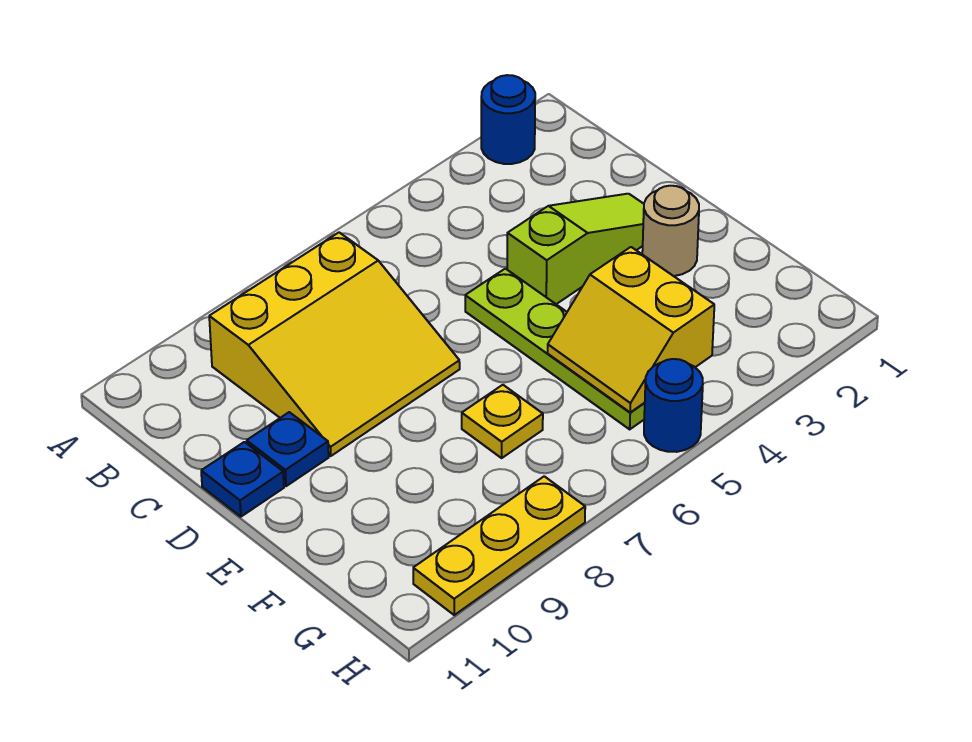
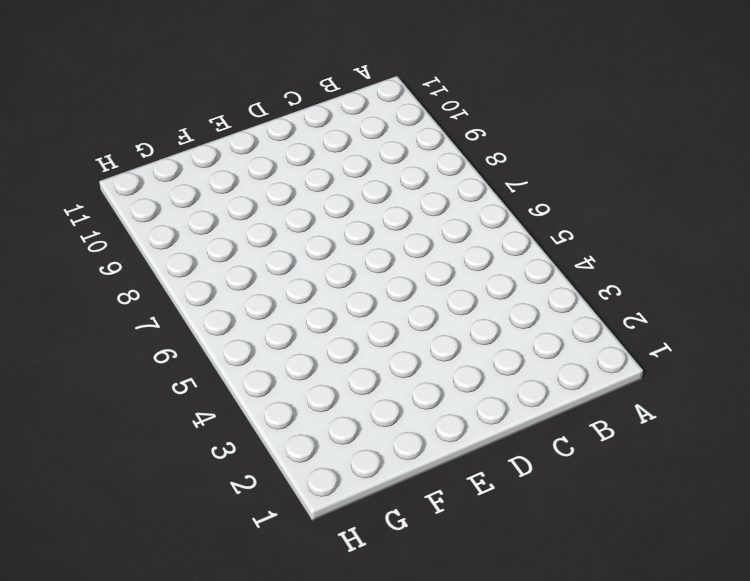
none -> blue round brick A2 level 1
none -> yellow slope B7:D9 level 1 top B

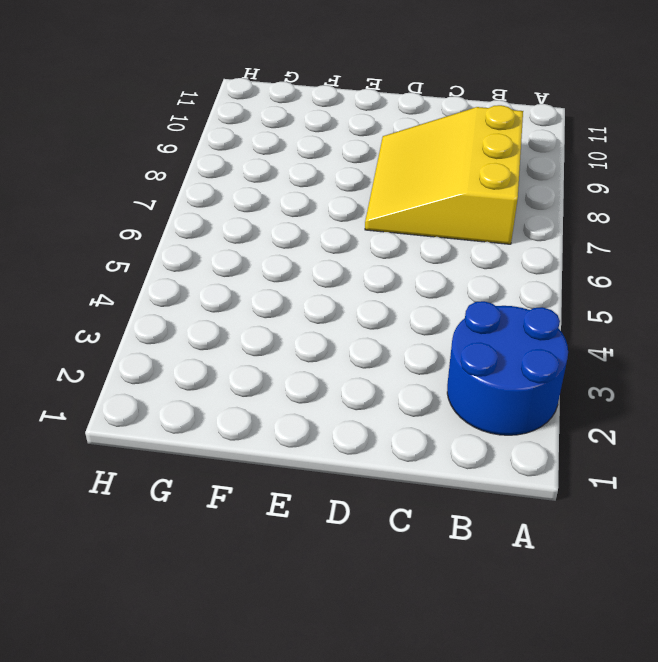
blue round brick A2:B3 level 1 -> blue round brick A2 level 1
none -> lime slope D2:D4 level 1 top 4
none -> lime plate D5:G5 level 1

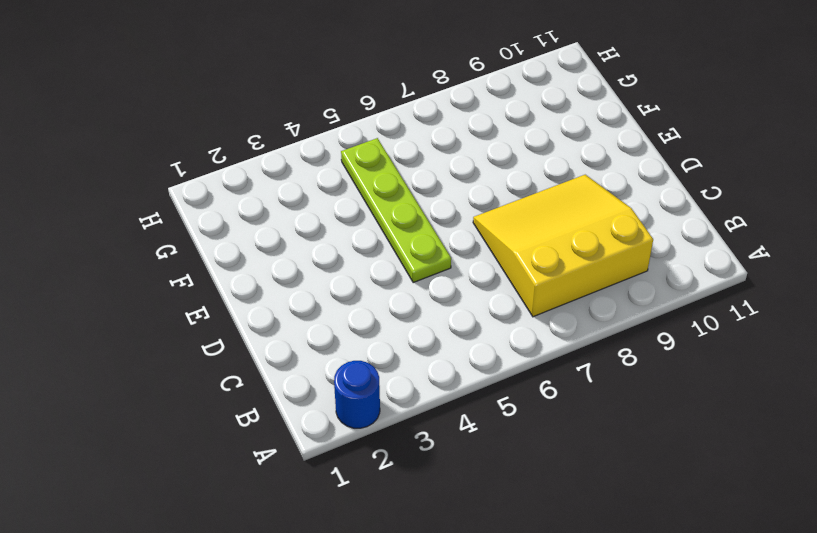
none -> lime slope D2:D4 level 1 top 4
none -> blue plate D10 level 1

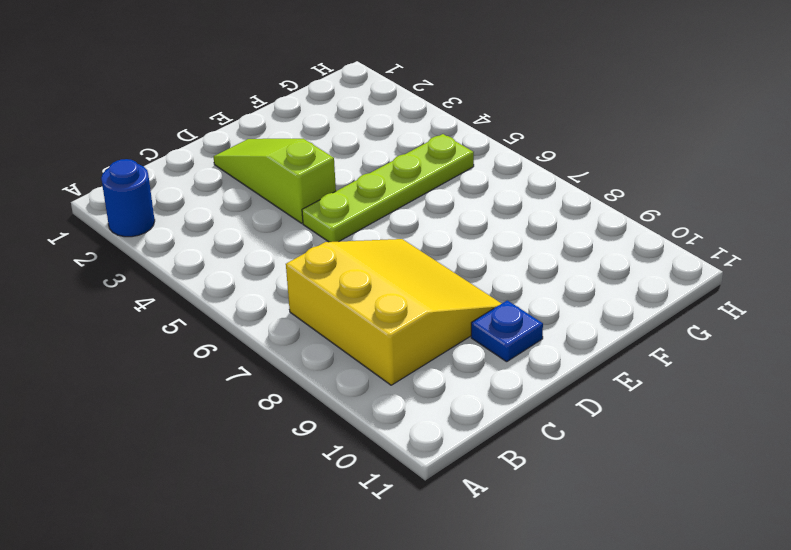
none -> blue plate D11 level 1
none -> tan round brick E2 level 1

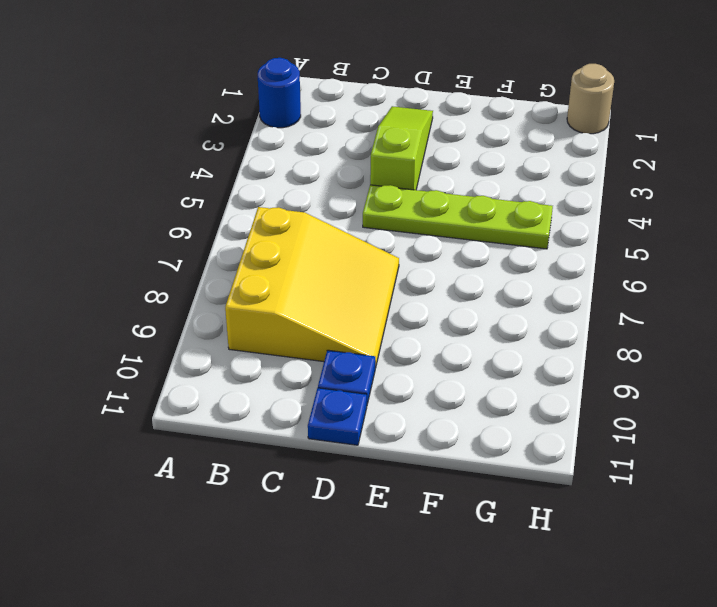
tan round brick H1 level 1 -> tan round brick E2 level 1
none -> yellow plate F7 level 1
none -> blue round brick H5 level 1

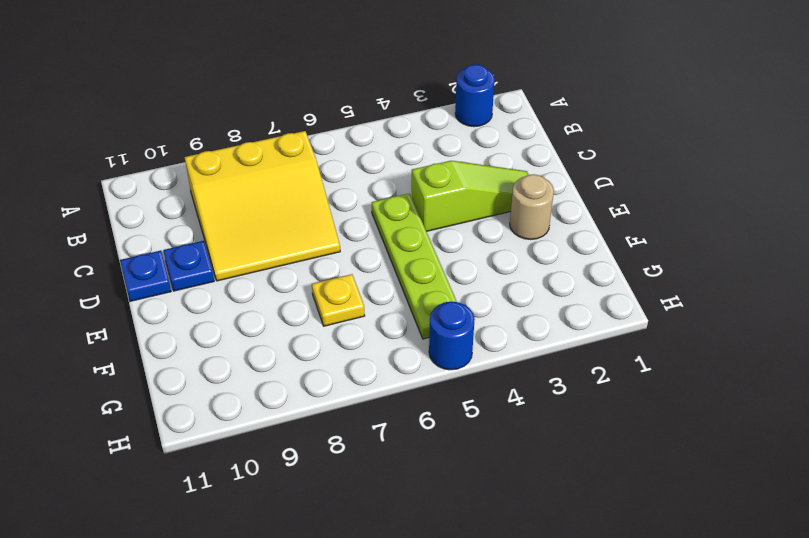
none -> yellow plate H8:H10 level 1
none -> yellow slope F4:G5 level 2 top 4

